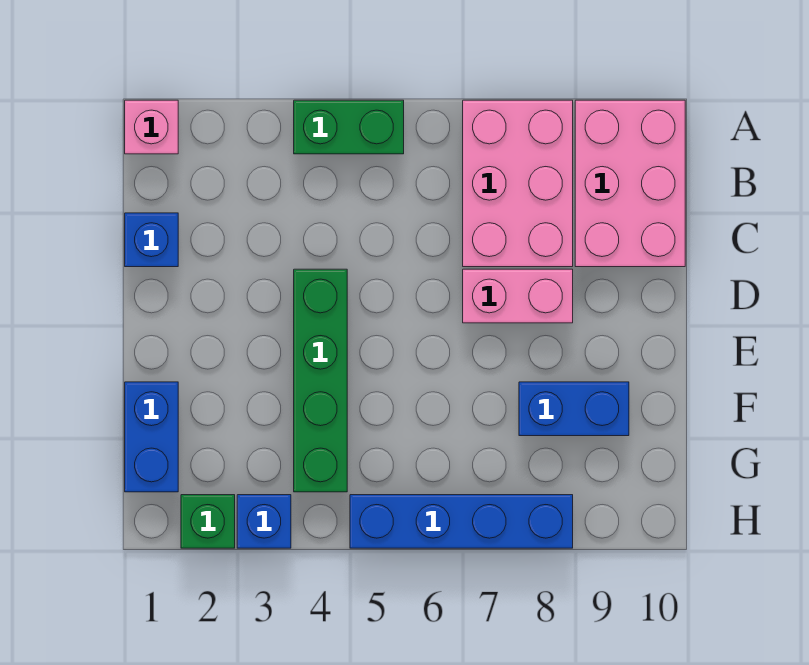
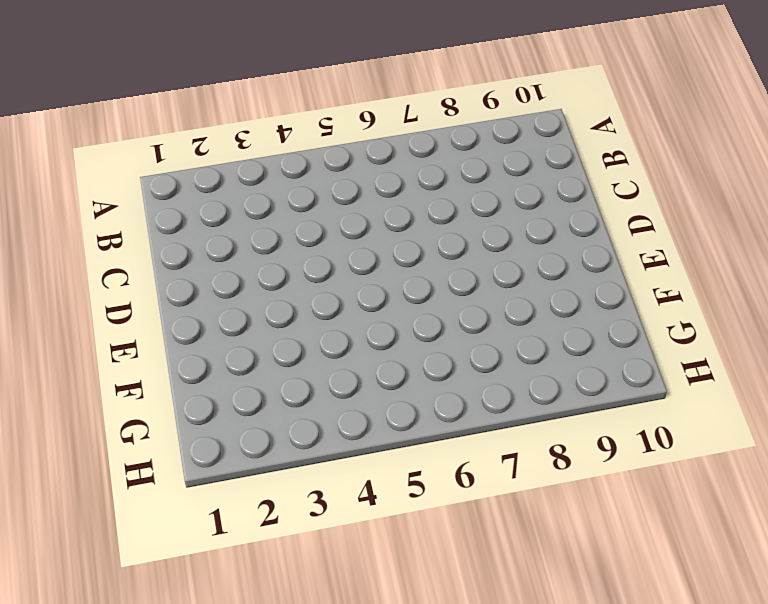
none -> pink brick A1 level 1
none -> green brick A4:A5 level 1
none -> pink brick A7:C8 level 1

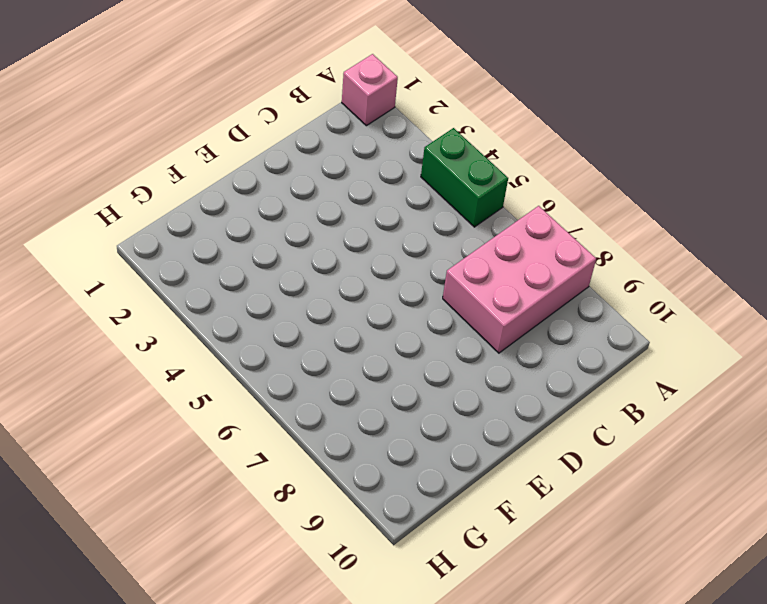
none -> pink brick A9:C10 level 1
none -> blue brick C1 level 1
none -> green brick D4:G4 level 1

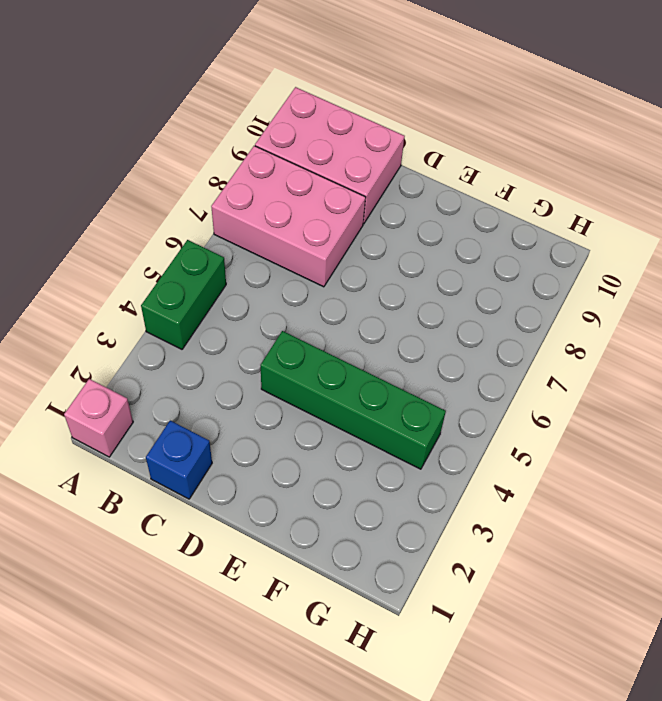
none -> pink brick D7:D8 level 1
none -> blue brick F1:G1 level 1
none -> blue brick F8:F9 level 1

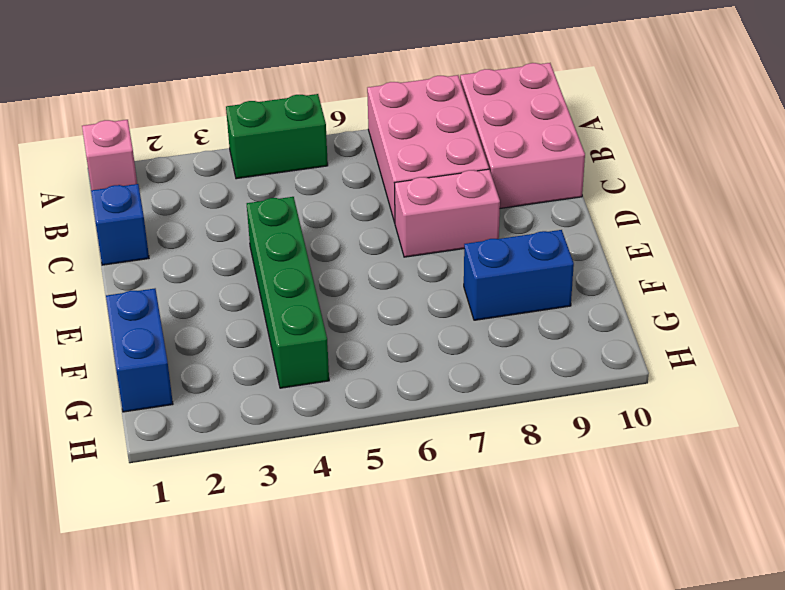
none -> green brick H2 level 1
none -> blue brick H3 level 1
none -> blue brick H5:H8 level 1

